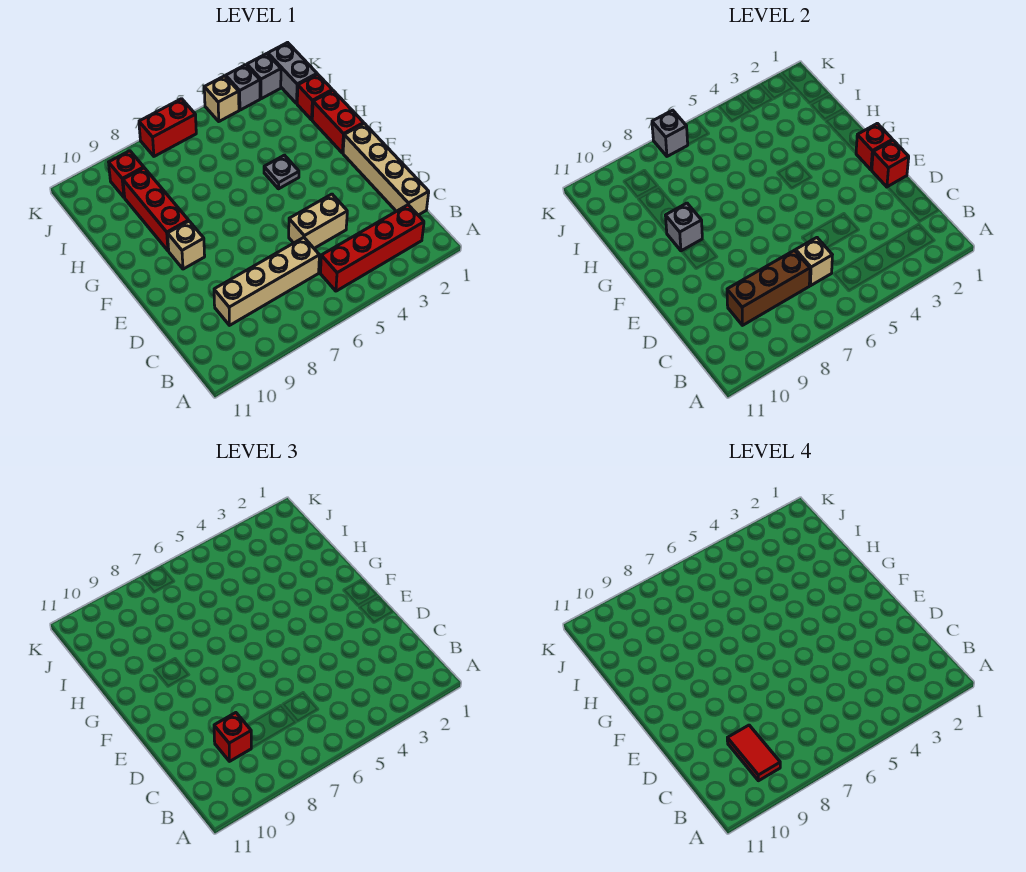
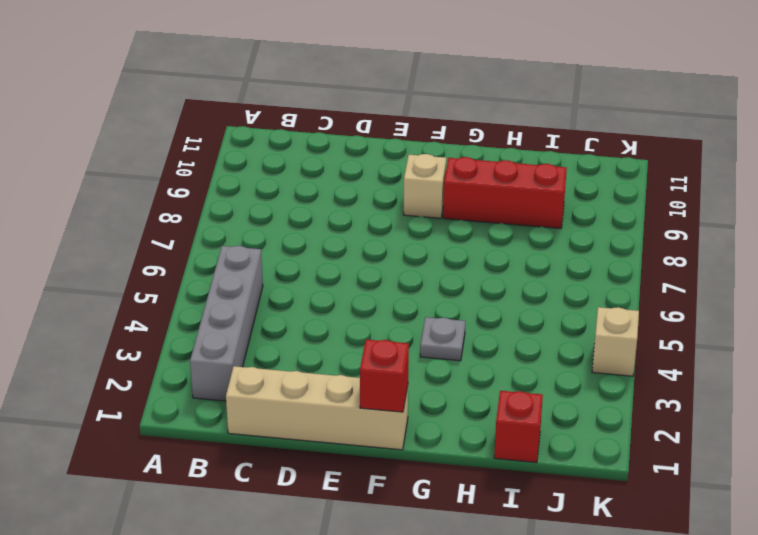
grey brick B2:B5 level 1 -> red brick B2:B5 level 1
none -> tan brick C6:C9 level 1
none -> tan brick D4:D5 level 1
none -> red brick G1:H1 level 1

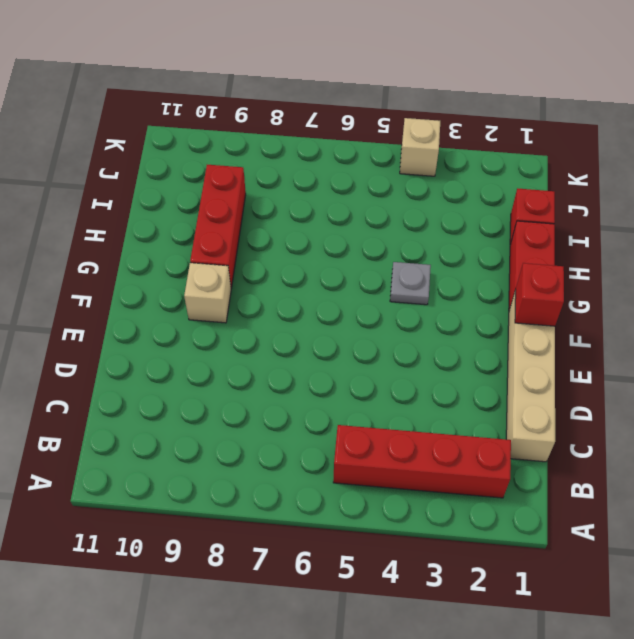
none -> tan brick C6:C9 level 1
none -> tan brick D4:D5 level 1
none -> grey brick J1:K1 level 1

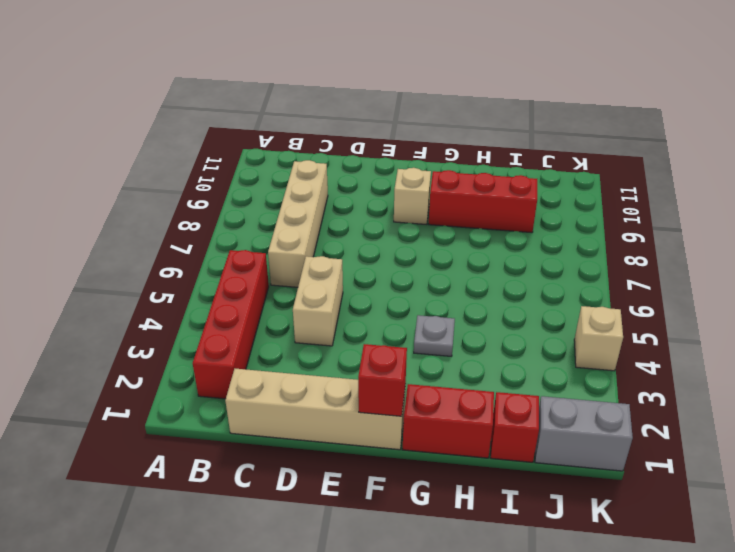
none -> red brick J9 level 1
none -> grey brick K2 level 1
none -> grey brick K3 level 1

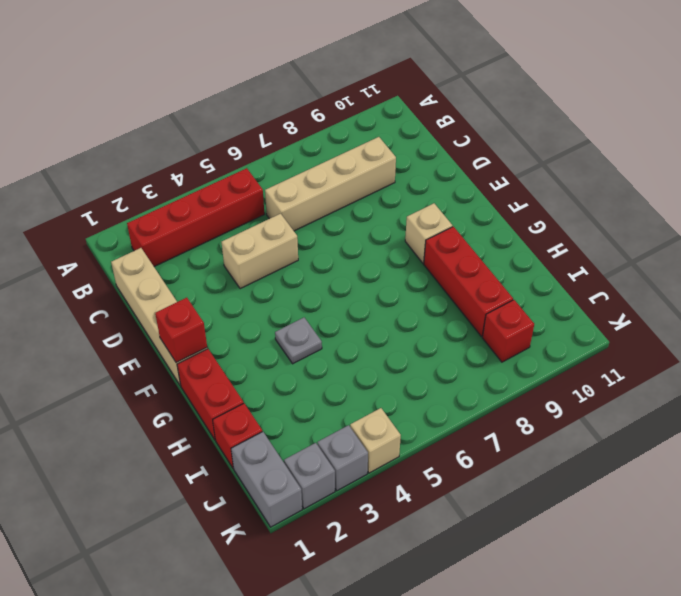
none -> red brick K6:K7 level 1
none -> tan brick C6 level 2
none -> brown brick C7:C9 level 2

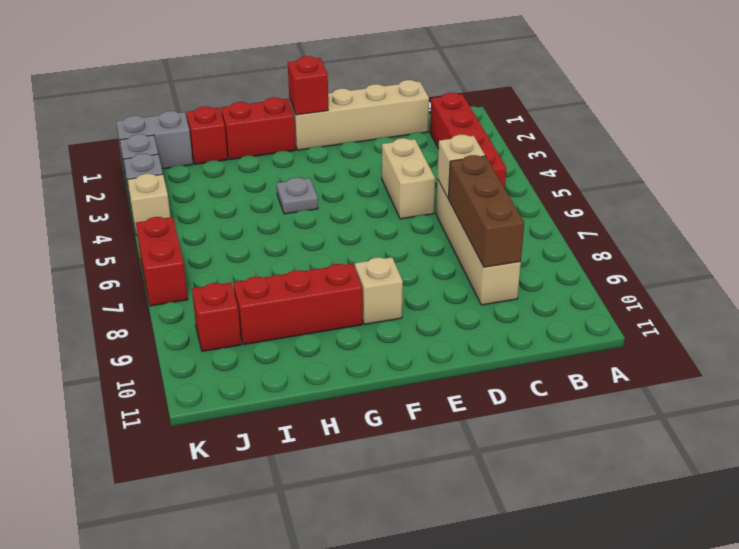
none -> red brick E1 level 2
none -> grey brick G9 level 2
none -> grey brick K7 level 2

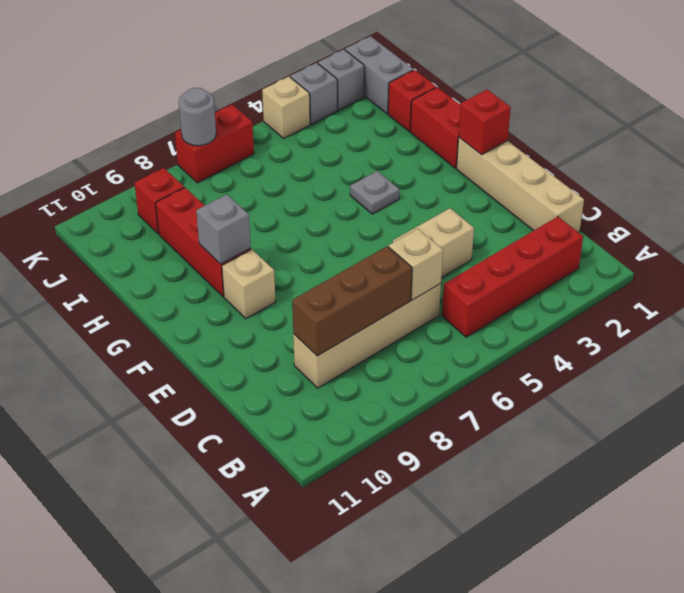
grey round brick K7 level 2 -> grey brick K7 level 2
none -> red brick E1 level 2
none -> red brick C9 level 3
none -> red tile B9:C9 level 4

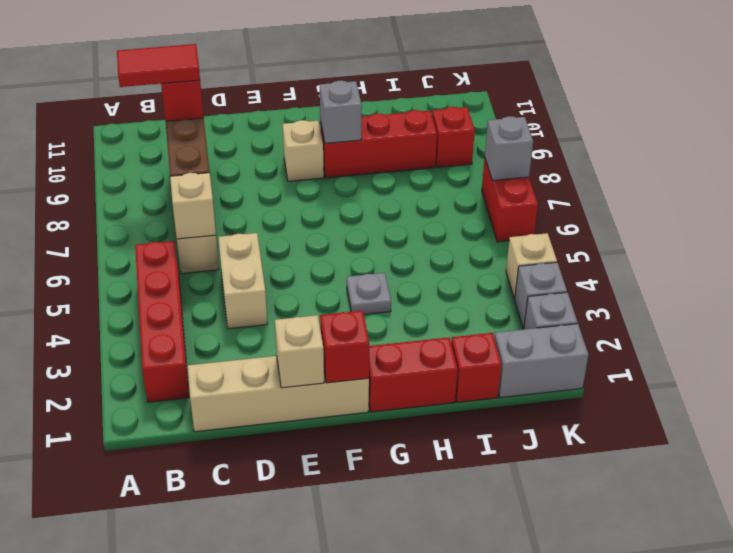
tan brick E1 level 2 -> red brick E1 level 2

